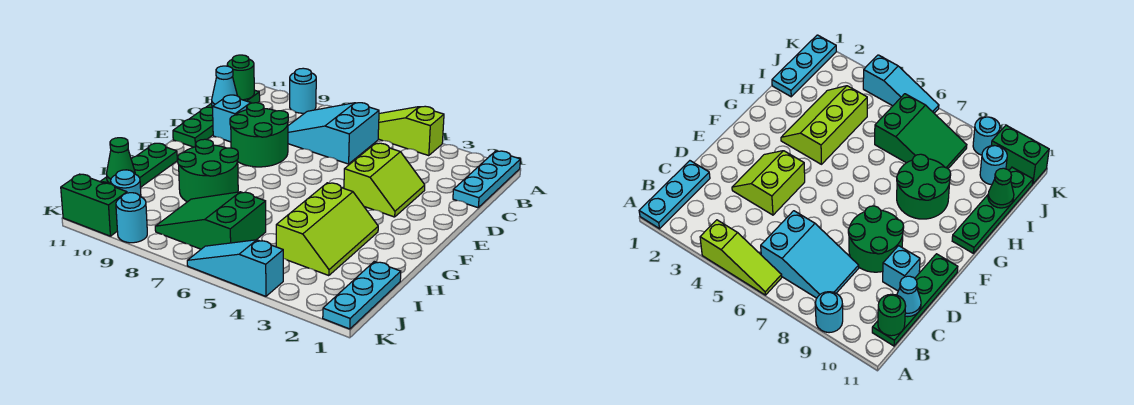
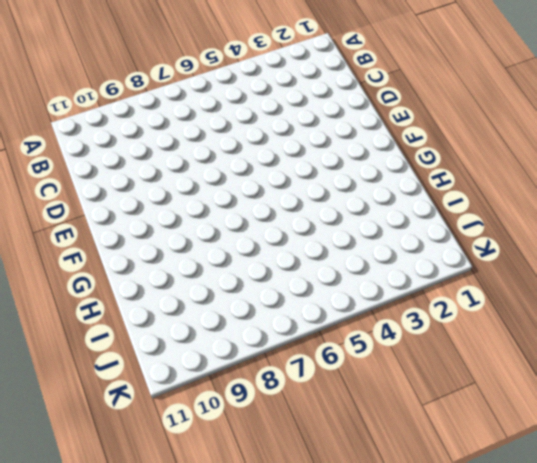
none -> cyan plate A1:C1 level 1
none -> lime slope A4:A6 level 1 top 4
none -> cyan round brick A9 level 1

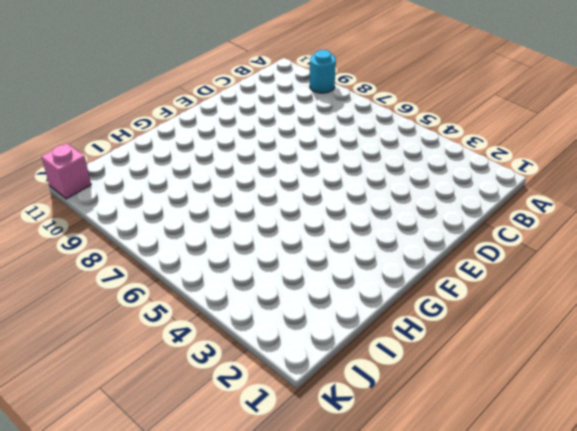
pink brick K11 level 1 -> green brick K10:K11 level 1
none -> cyan plate A1:C1 level 1
none -> lime slope A4:A6 level 1 top 4
none -> cyan slope B6:C8 level 1 top 6

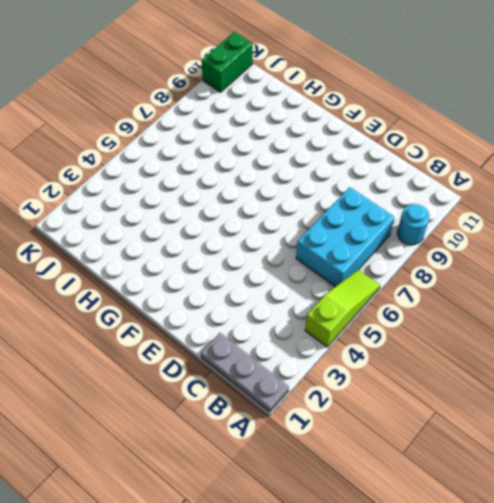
grey plate A1:C1 level 1 -> cyan plate A1:C1 level 1
cyan brick B6:C8 level 1 -> cyan slope B6:C8 level 1 top 6
none -> green plate B11:E11 level 1
none -> lime slope D3:E4 level 1 top 4
none -> green round brick D8:E9 level 1

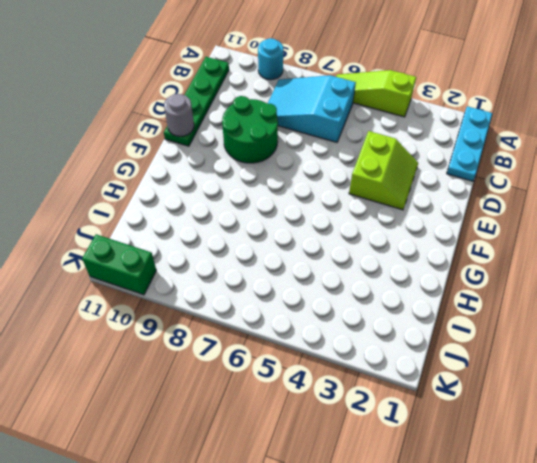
grey round brick E11 level 2 -> none
none -> cyan brick D10 level 1
none -> lime slope G3:I4 level 1 top 4
none -> green round brick G8:H9 level 1

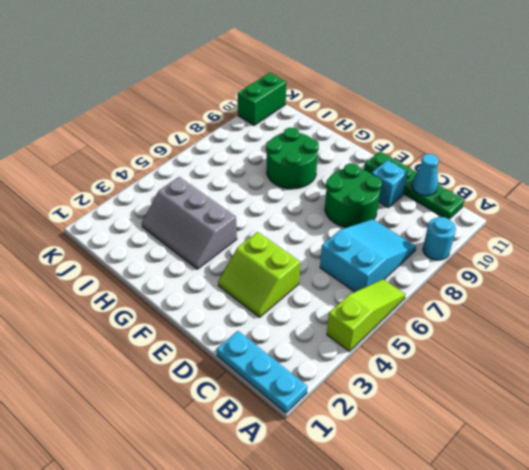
grey slope G3:I4 level 1 top 4 -> lime slope G3:I4 level 1 top 4
none -> green plate G11:J11 level 1
none -> cyan plate I1:K1 level 1
none -> green slope I6:J8 level 1 top 6

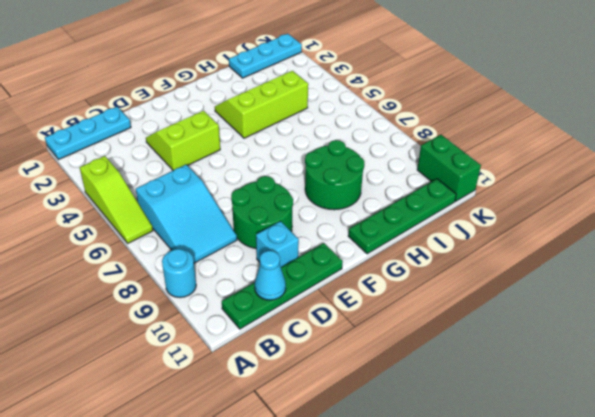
none -> green slope I6:J8 level 1 top 6
none -> cyan round brick J10 level 1
none -> cyan slope K4:K6 level 1 top 4

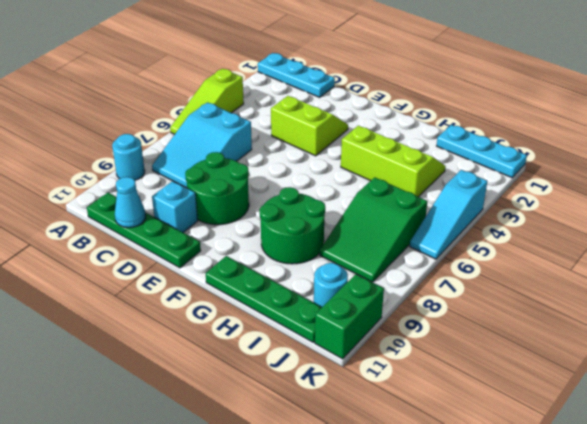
none -> cyan round brick K9 level 1
none -> green round brick B11 level 2
none -> green cone I11 level 2

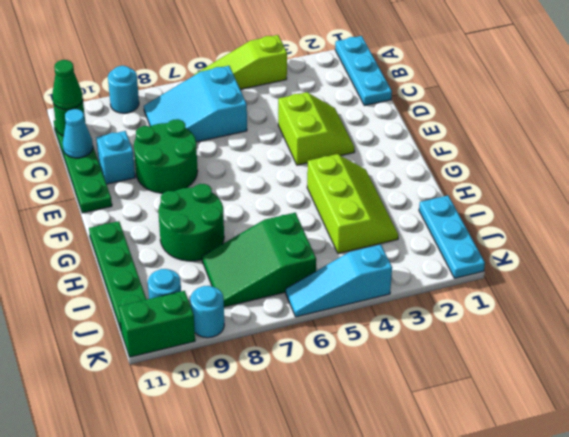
green cone B11 level 3 -> green cone I11 level 2

